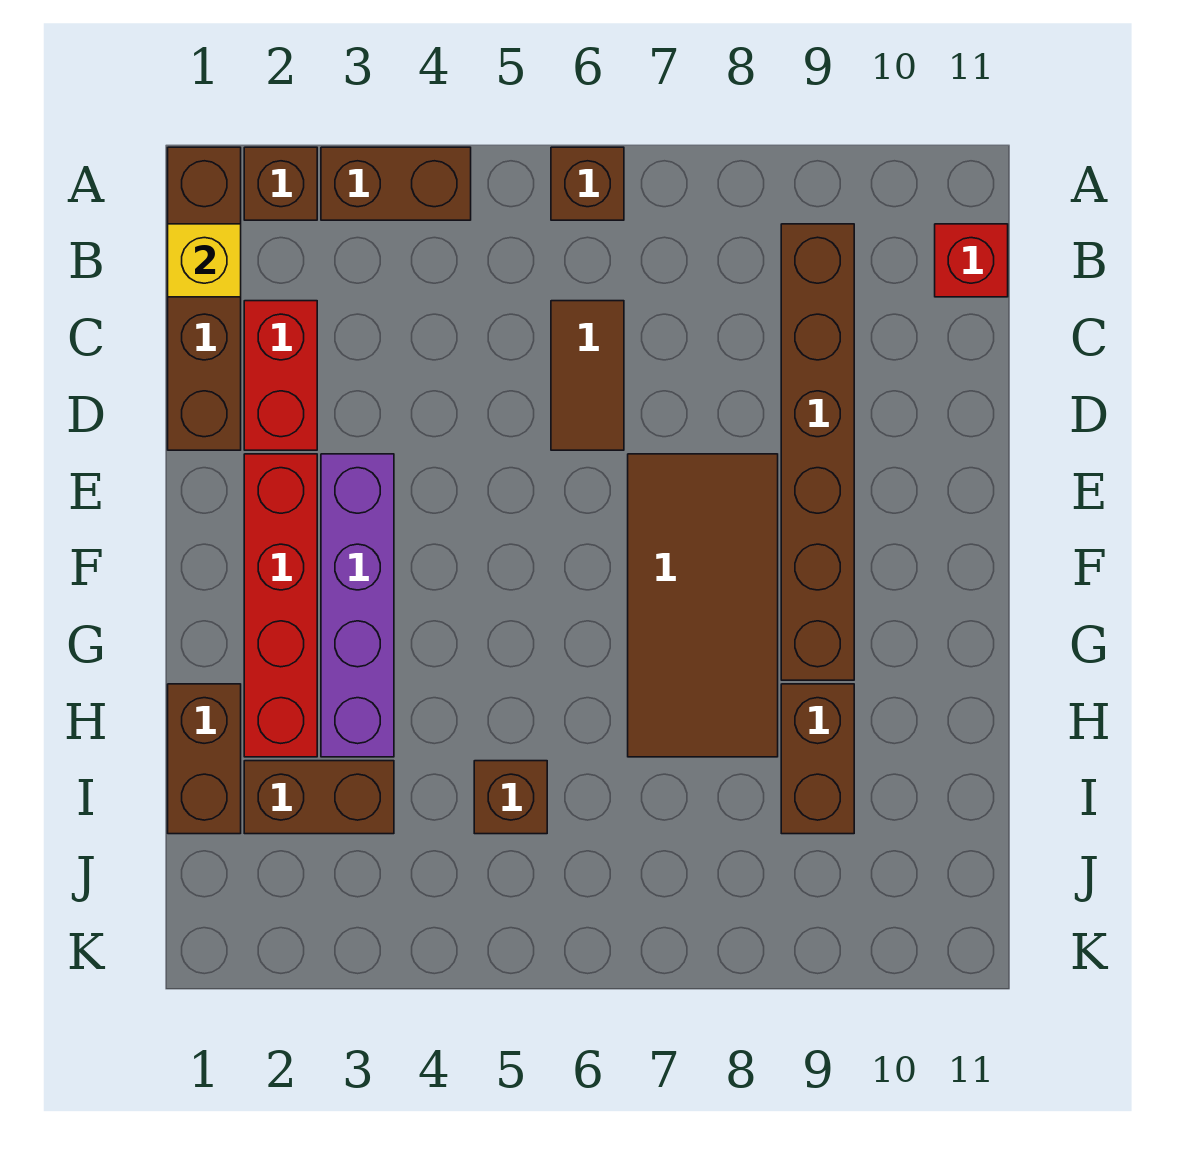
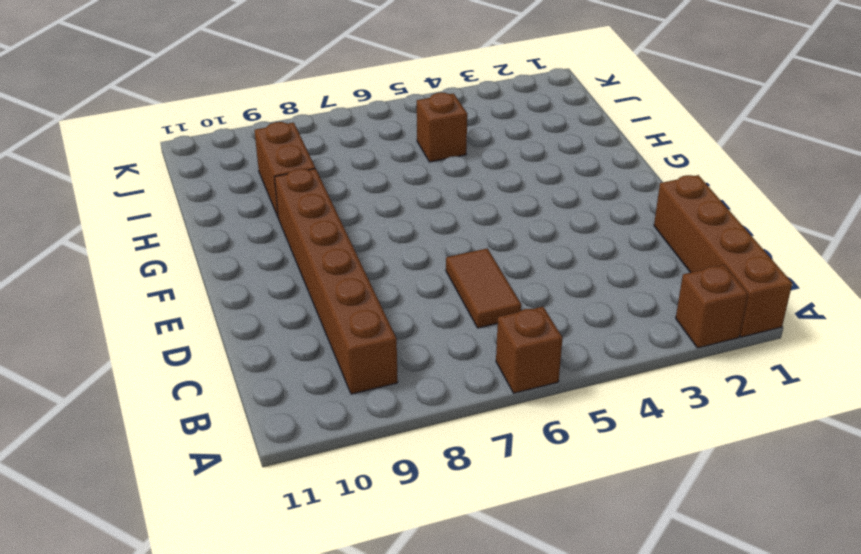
none -> brown brick A3:A4 level 1
none -> red brick B11 level 1
none -> red brick C2:D2 level 1

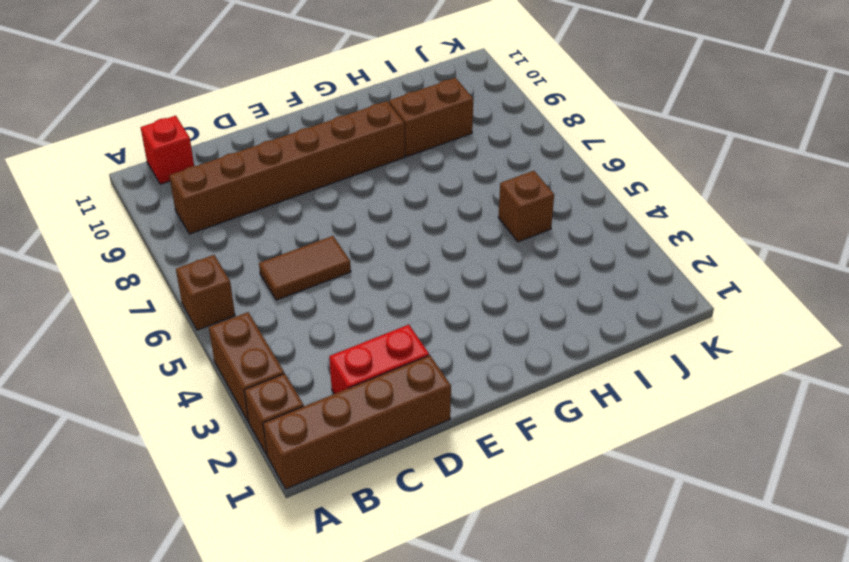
none -> red brick E2:H2 level 1
none -> purple brick E3:H3 level 1
none -> brown tile E7:H8 level 1

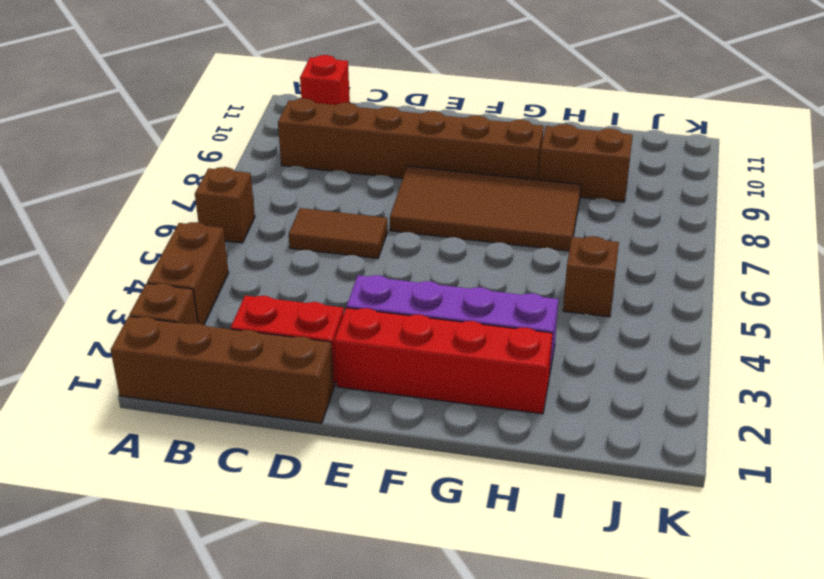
none -> brown brick H1:I1 level 1
none -> brown brick I2:I3 level 1
none -> yellow brick B1 level 2

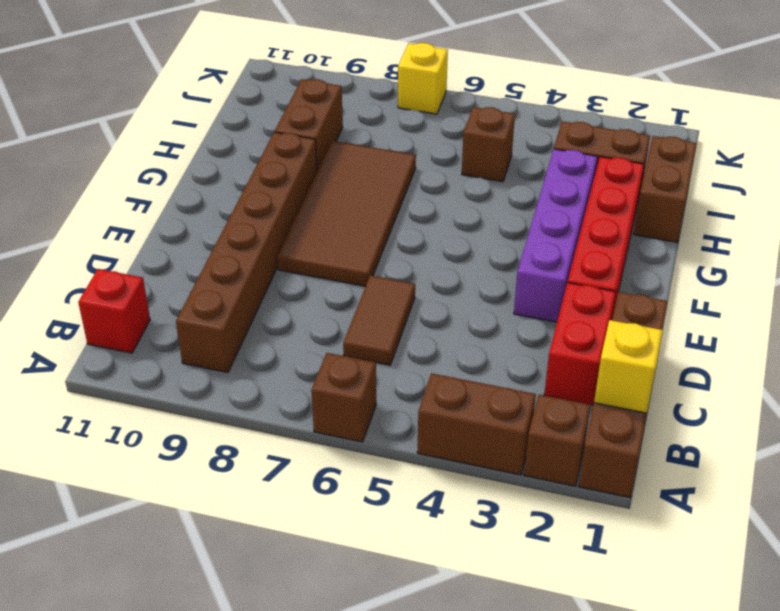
yellow brick K7 level 1 -> none

